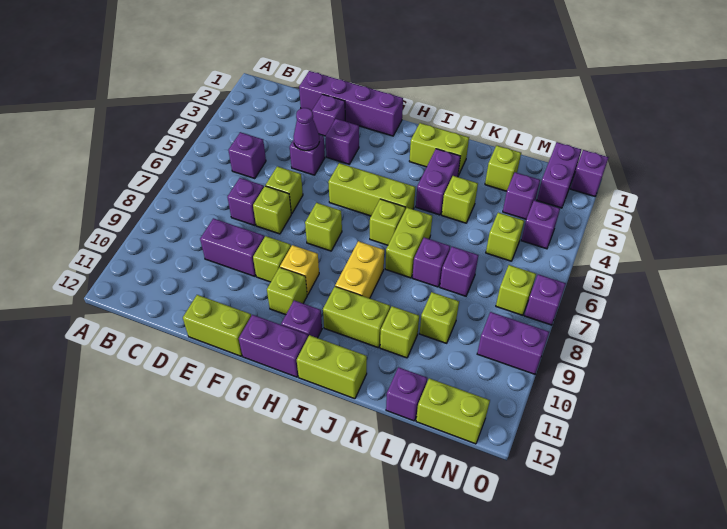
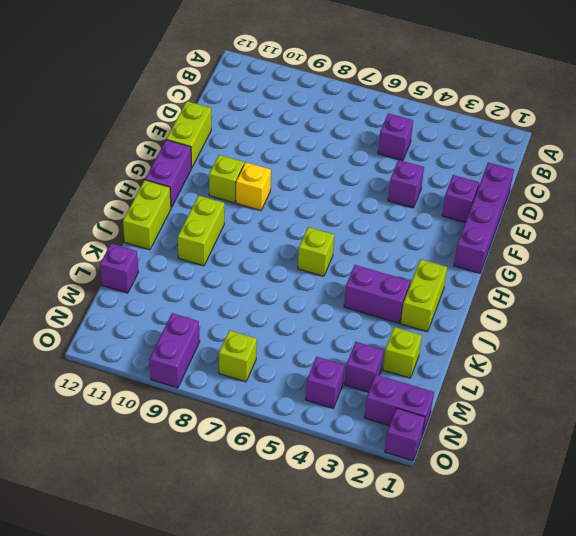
none -> purple brick D7 level 1
none -> purple brick D9:E9 level 1
none -> lime brick E6 level 1
none -> lime brick E7 level 1

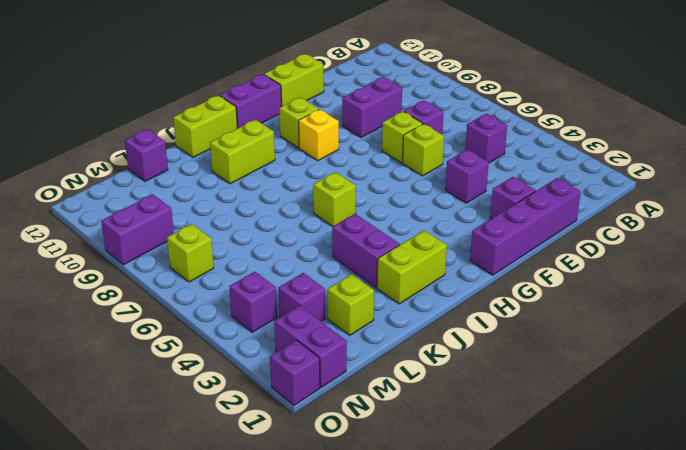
none -> purple brick F3 level 1
none -> lime brick F9 level 1
none -> lime brick G5:I5 level 1
none -> lime brick G7 level 1

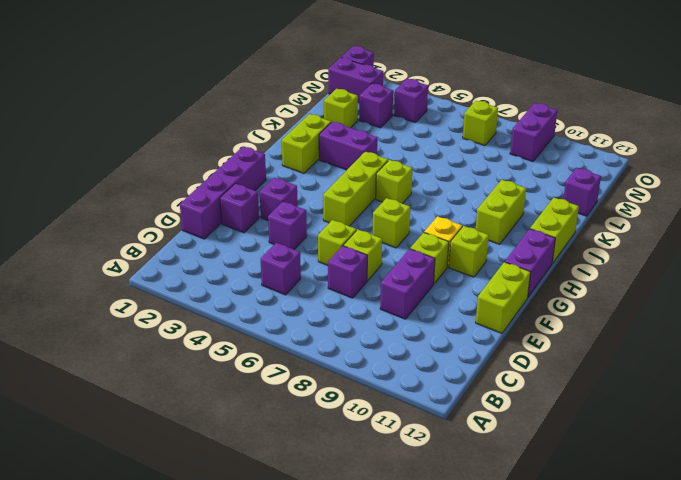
none -> purple brick H11 level 1
none -> yellow brick I8:I9 level 1
none -> lime brick J6:J7 level 1
none -> lime brick K4 level 1

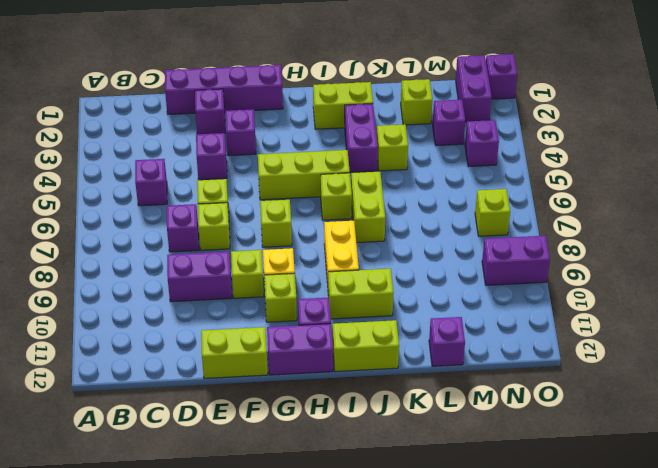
none -> purple brick K7 level 1
none -> lime brick K10 level 1
none -> purple brick L7 level 1
none -> lime brick L9 level 1

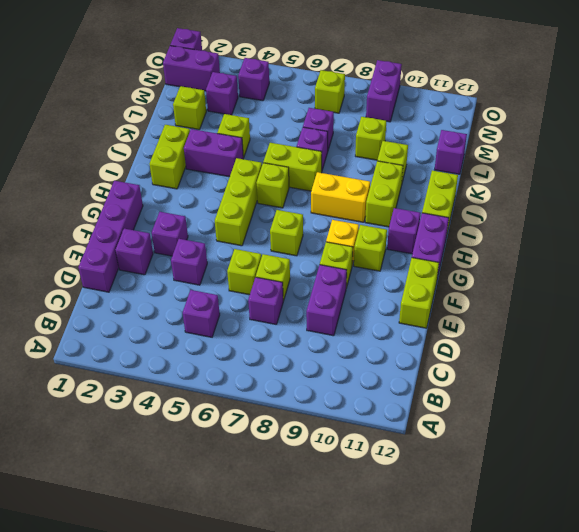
none -> lime brick M5 level 1
none -> lime brick M12:N12 level 1
none -> purple brick O7 level 1
none -> purple cone E4 level 2

